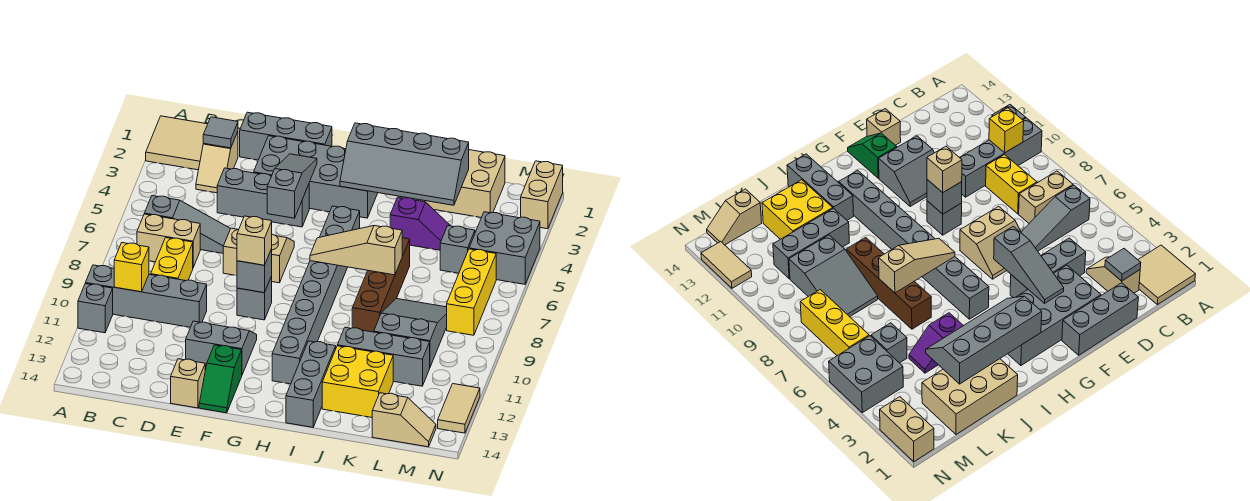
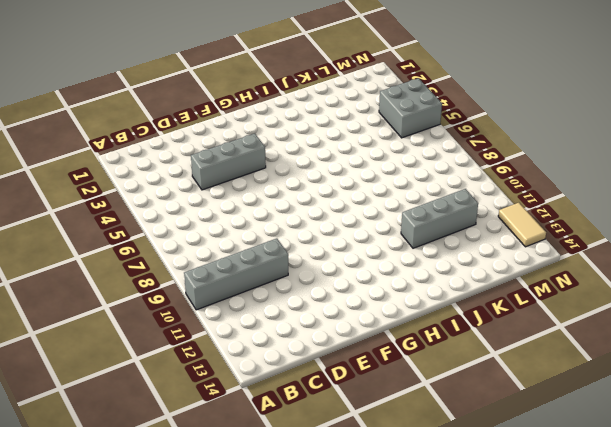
none -> tan tile A1:B2 level 1
none -> grey brick A11 level 1
none -> grey slope B6:D6 level 1 top B
none -> tan brick B7:C7 level 1

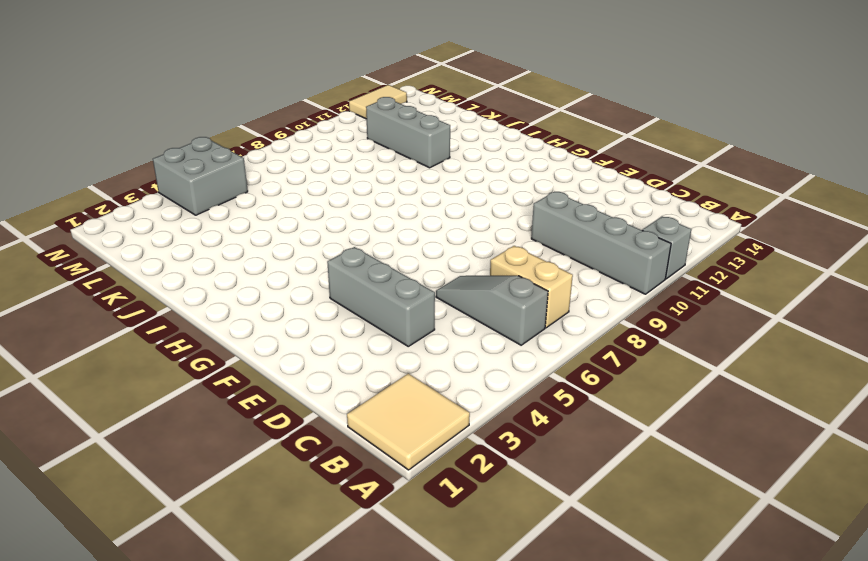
none -> tan slope C2:C3 level 1 top 2
none -> yellow brick C8:C9 level 1
none -> grey brick D1:F1 level 1
none -> grey brick E2:H3 level 1

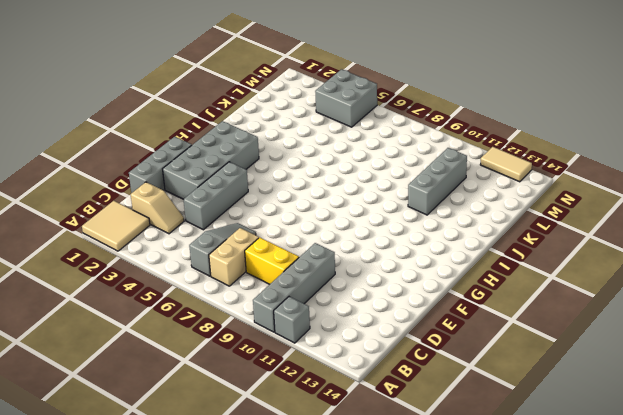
none -> tan slope E6:F7 level 1 top 7
none -> grey slope E11:F12 level 1 top 12
none -> tan brick E14 level 1
none -> grey brick F9 level 1

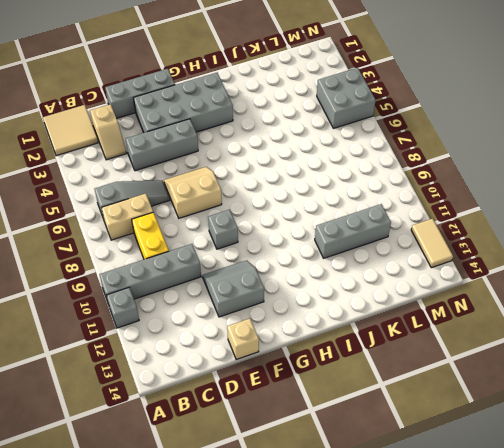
none -> green slope F13:F14 level 1 top 13
none -> grey brick H5:H12 level 1
none -> grey brick I12:I14 level 1
none -> tan brick J1:L2 level 1

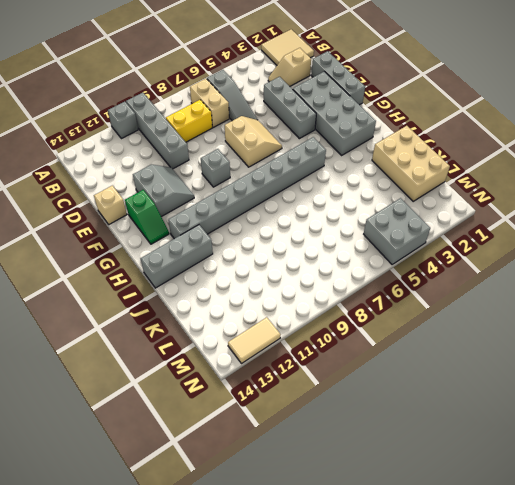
green slope F13:G13 level 1 top F -> green slope F13:F14 level 1 top 13
none -> purple slope J4:K4 level 1 top J
none -> brown brick J6:J9 level 1
none -> grey brick J11:L11 level 1
none -> yellow brick J12:K13 level 1

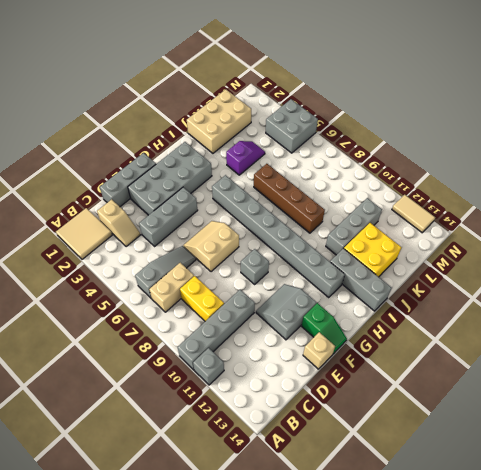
none -> grey slope K8:L10 level 1 top 10
none -> grey brick L5 level 1
none -> tan slope L14:M14 level 1 top L
none -> yellow brick M6:M8 level 1

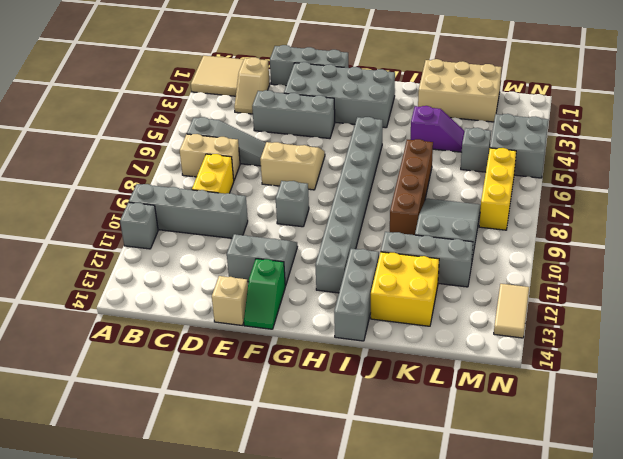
none -> tan slope L14:M14 level 1 top L
none -> tan brick N1:N2 level 1
none -> yellow brick B10 level 2
none -> grey tile C2 level 2

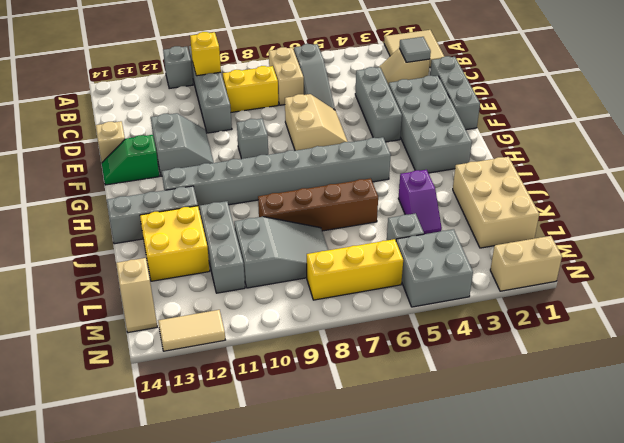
none -> grey slope F3:F5 level 2 top 5
none -> grey brick F9 level 2
none -> grey slope H2:K3 level 2 top 2
none -> tan slope H7:J7 level 2 top J

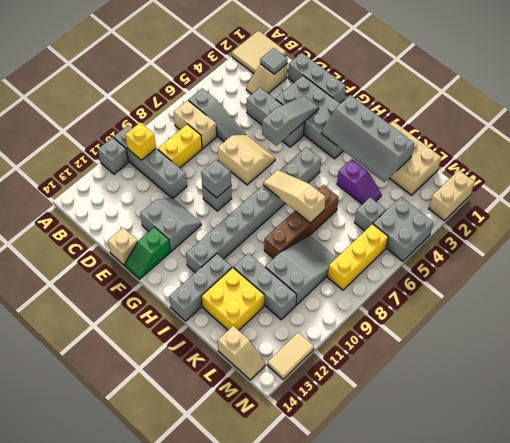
none -> tan brick F9 level 3

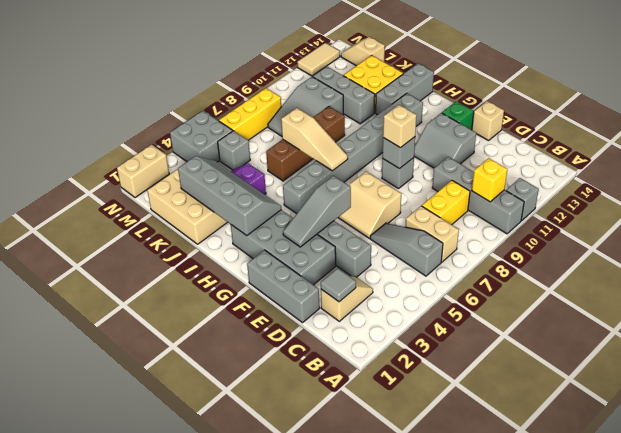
none -> tan tile A1:B2 level 1

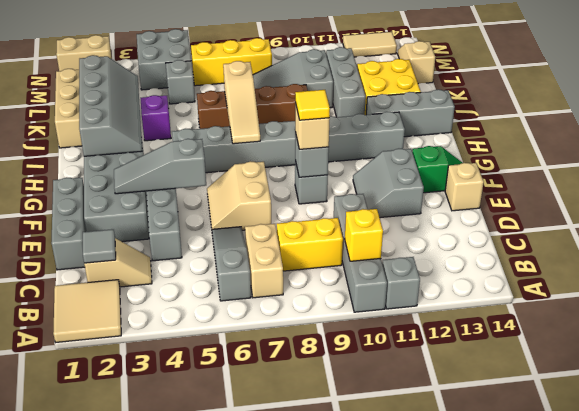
yellow tile F9 level 4 -> none

